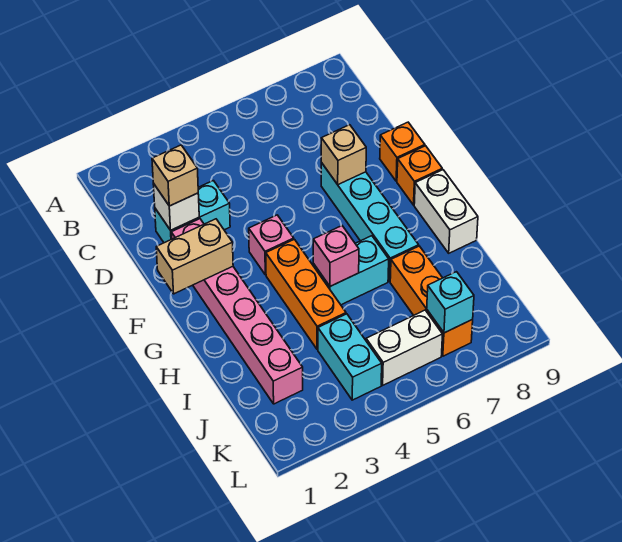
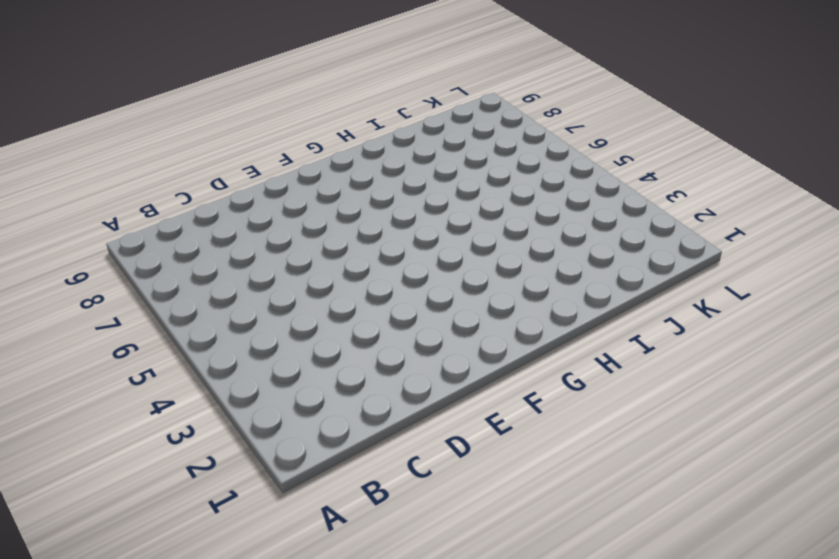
none -> cyan brick D2:D3 level 1
none -> pink brick E2:J2 level 1
none -> cyan brick E7:H7 level 1

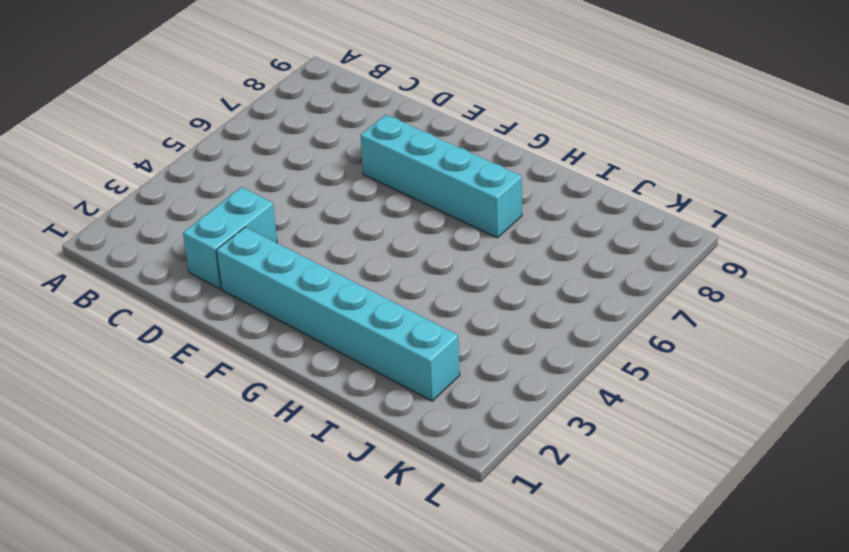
cyan brick E2:J2 level 1 -> pink brick E2:J2 level 1
none -> orange brick E9 level 1
none -> pink brick F4 level 1
none -> orange brick F9 level 1

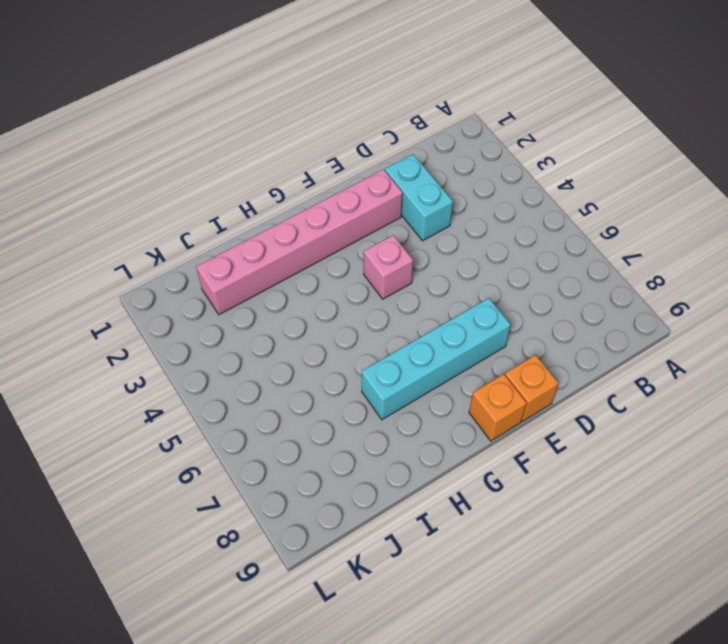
none -> orange brick G4:I4 level 1
none -> white brick G9:H9 level 1
none -> cyan brick H5:H6 level 1

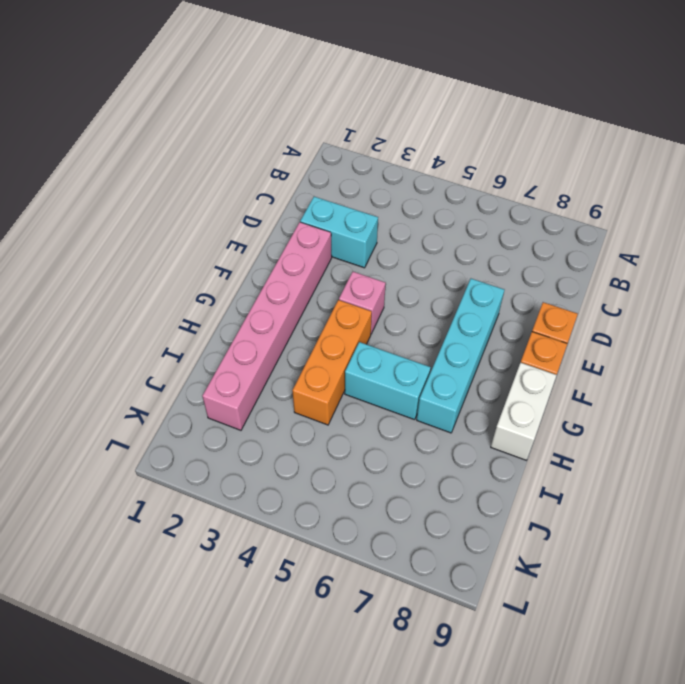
none -> orange brick I7:K7 level 1
none -> cyan brick J4:K4 level 1
none -> white brick K5:K6 level 1

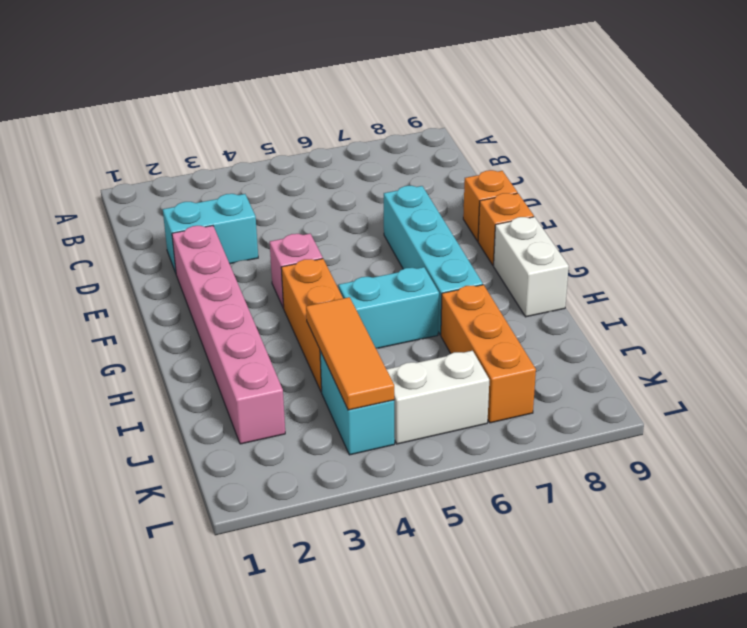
orange tile I4:K4 level 2 -> none
none -> white brick D2 level 2
none -> tan brick E7 level 2
none -> tan brick F1:F2 level 2

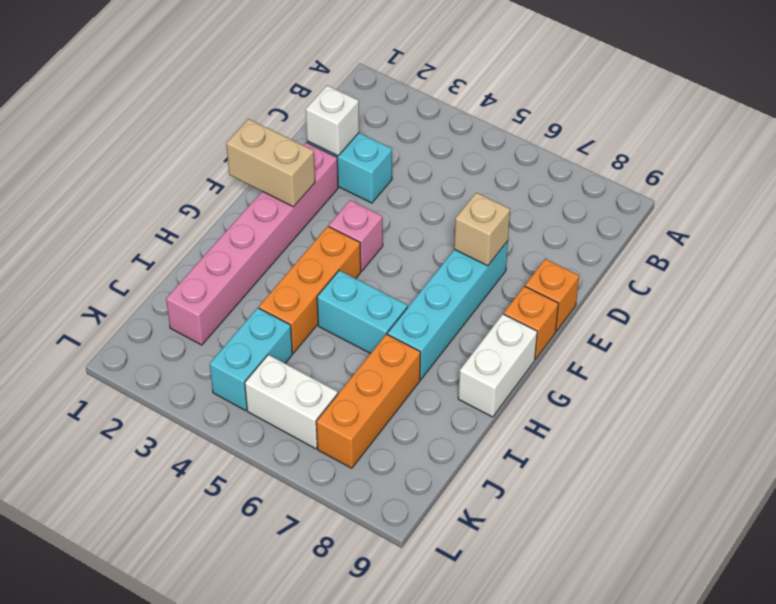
none -> pink brick H5 level 2
none -> cyan brick K7 level 2
none -> tan brick D2 level 3

